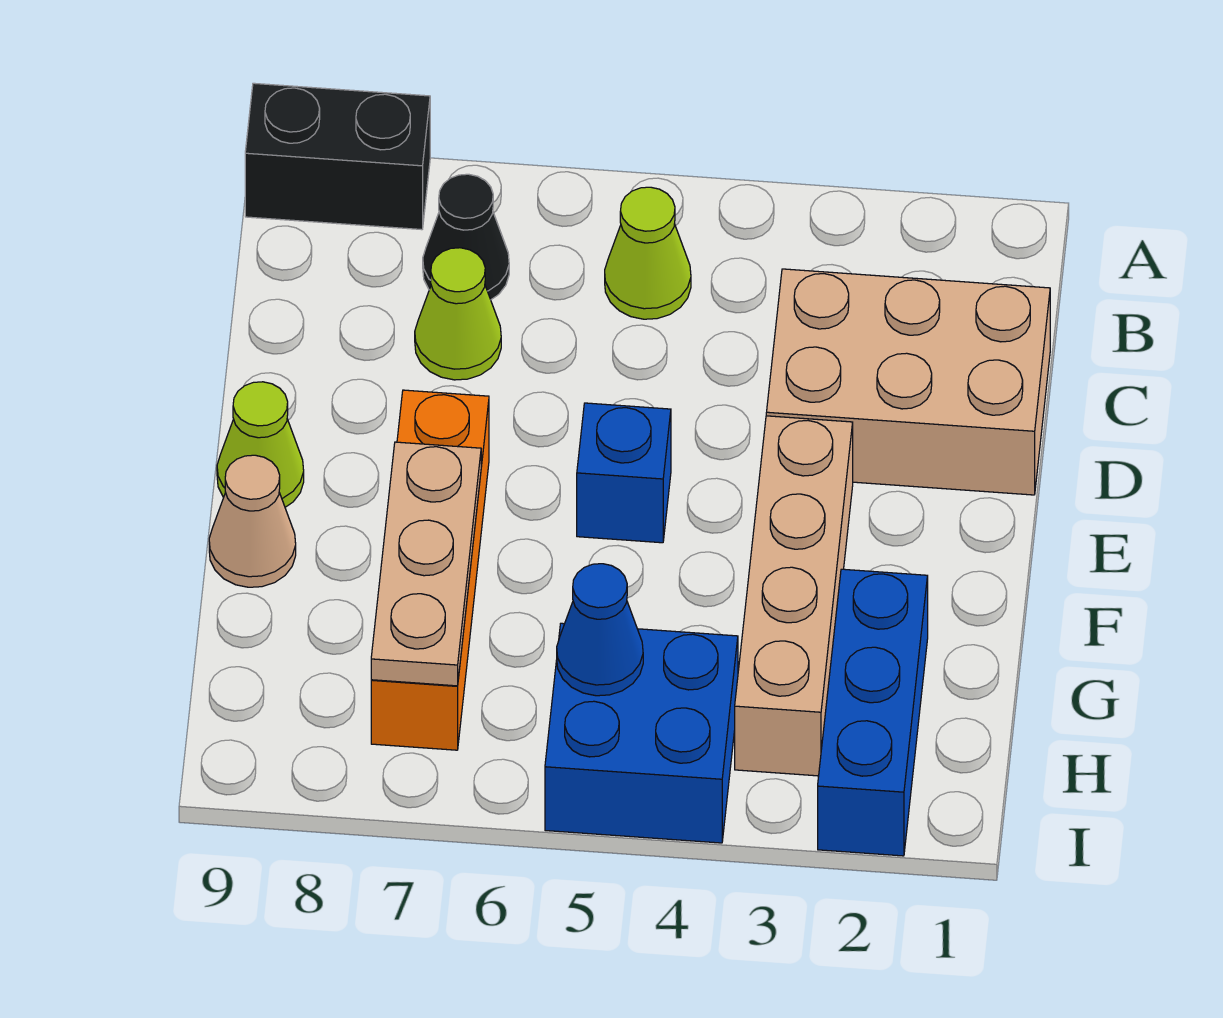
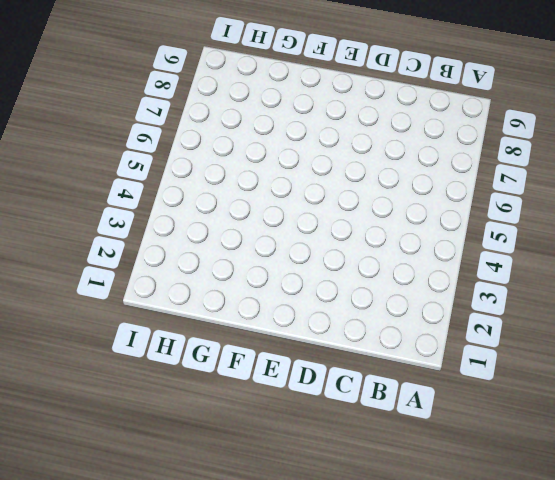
none -> black brick A8:A9 level 1
none -> lime cone B5 level 1
none -> black cone B7 level 1

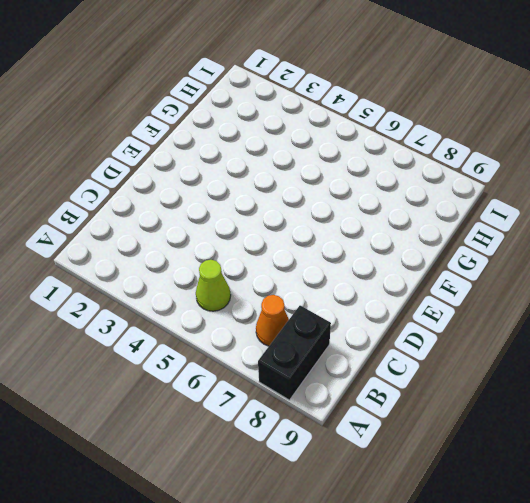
black brick A8:B8 level 1 -> black brick A8:A9 level 1
orange cone B7 level 1 -> black cone B7 level 1
none -> tan brick C1:D3 level 1
none -> lime cone C7 level 1
none -> tan brick E3:H3 level 1

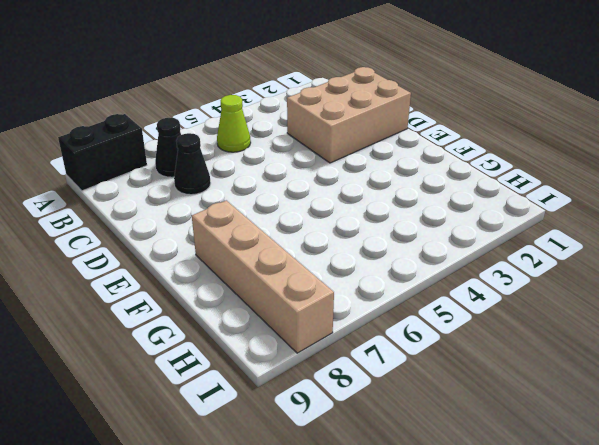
black cone C7 level 1 -> lime cone C7 level 1
tan brick F8:I8 level 1 -> tan brick E3:H3 level 1
none -> blue brick E5 level 1
none -> orange brick E7:H7 level 1
none -> lime cone E9 level 1

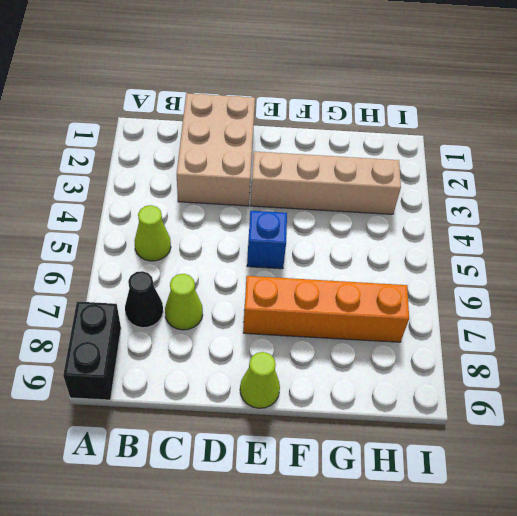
none -> tan cone F9 level 1
none -> blue brick G2:I2 level 1
none -> blue brick H4:I5 level 1

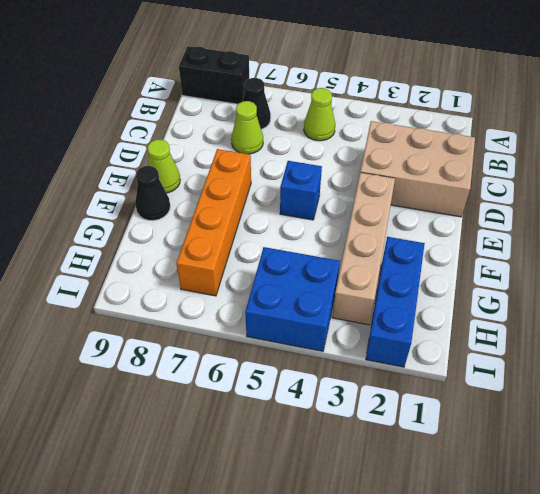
black cone F9 level 1 -> tan cone F9 level 1
none -> tan plate F7:H7 level 2
none -> blue cone H5 level 2

